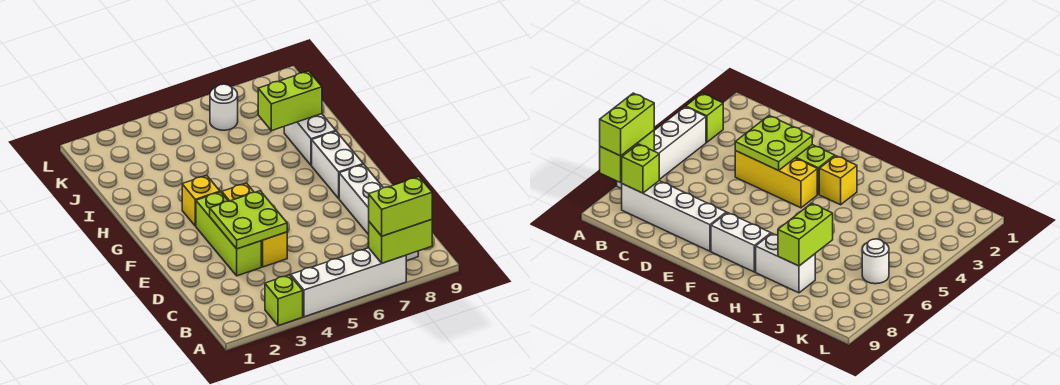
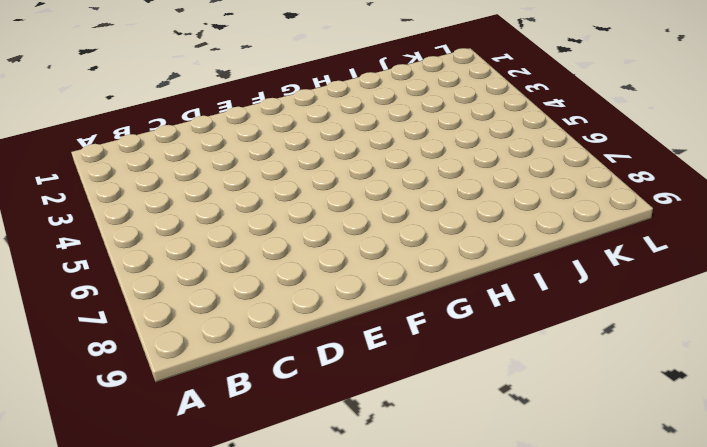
none -> lime brick A3 level 1
none -> white brick A4:A7 level 1
none -> white brick B8:E8 level 1

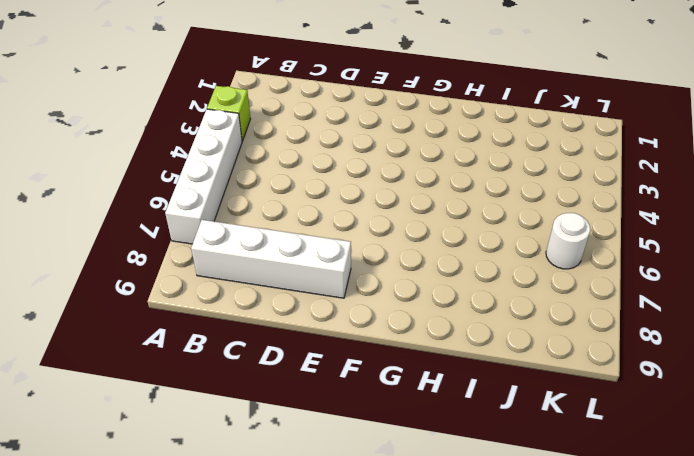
none -> lime brick D3:F3 level 1
none -> yellow brick D4:F4 level 1
none -> white brick F8:G8 level 1

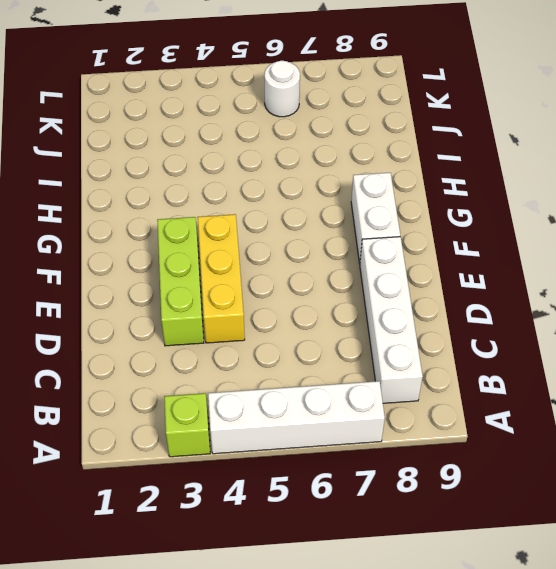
none -> yellow brick G3 level 1
none -> white brick H8:I8 level 1
none -> lime brick A7:A8 level 2

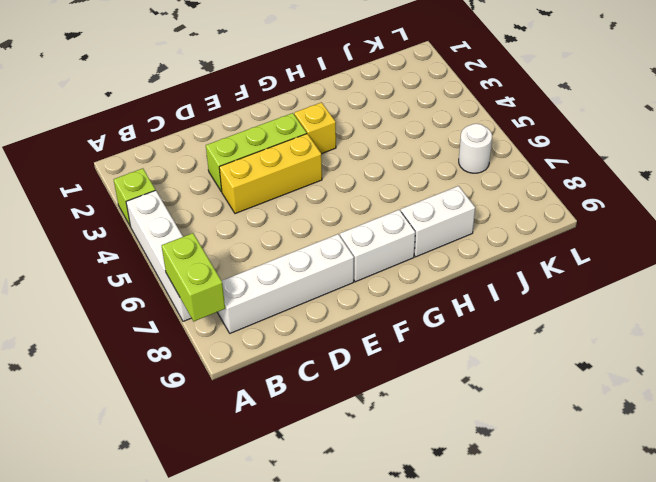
none -> lime brick B8 level 2
none -> lime plate D3:E4 level 2
none -> lime brick I7:I8 level 2

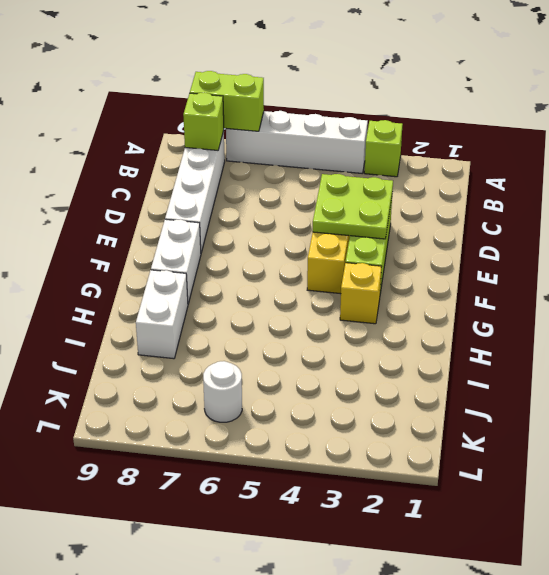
none -> lime brick I7:I8 level 2
none -> lime brick A7:A8 level 3

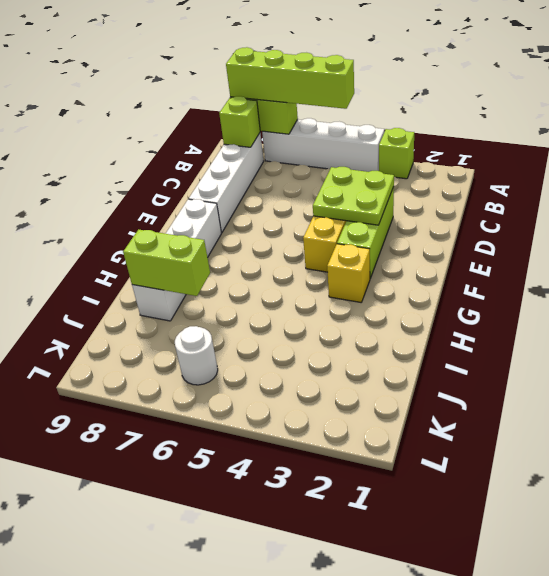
lime brick A5:A8 level 3 -> lime brick A7:A8 level 3

